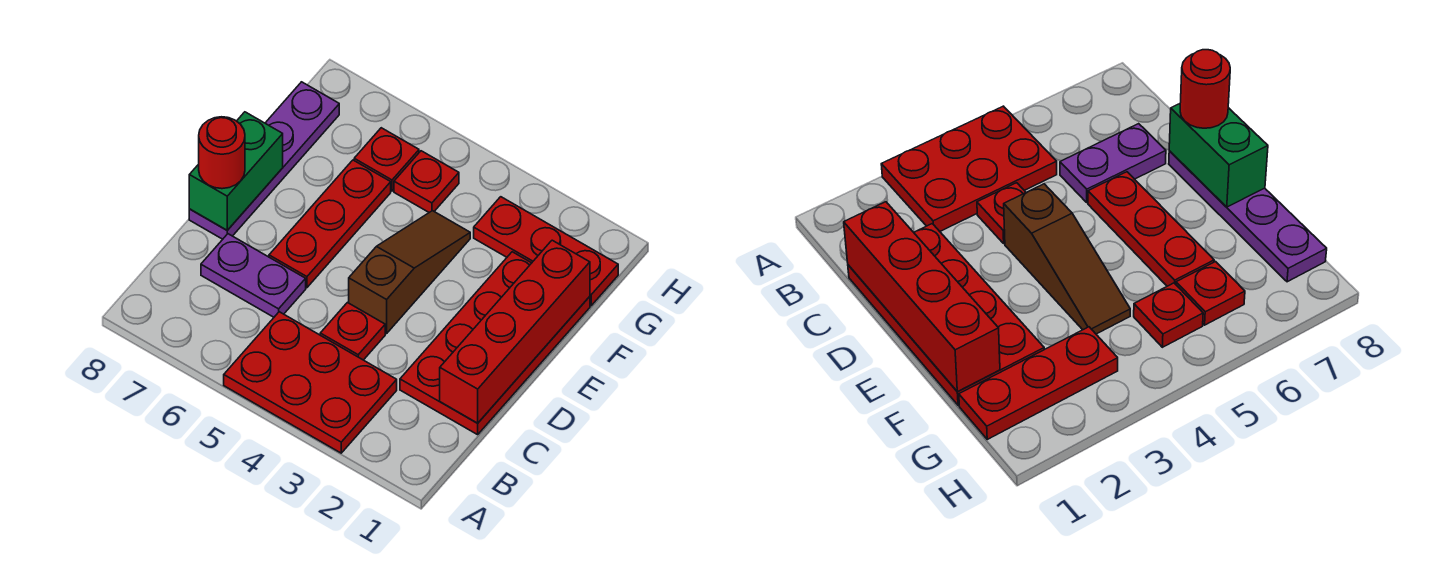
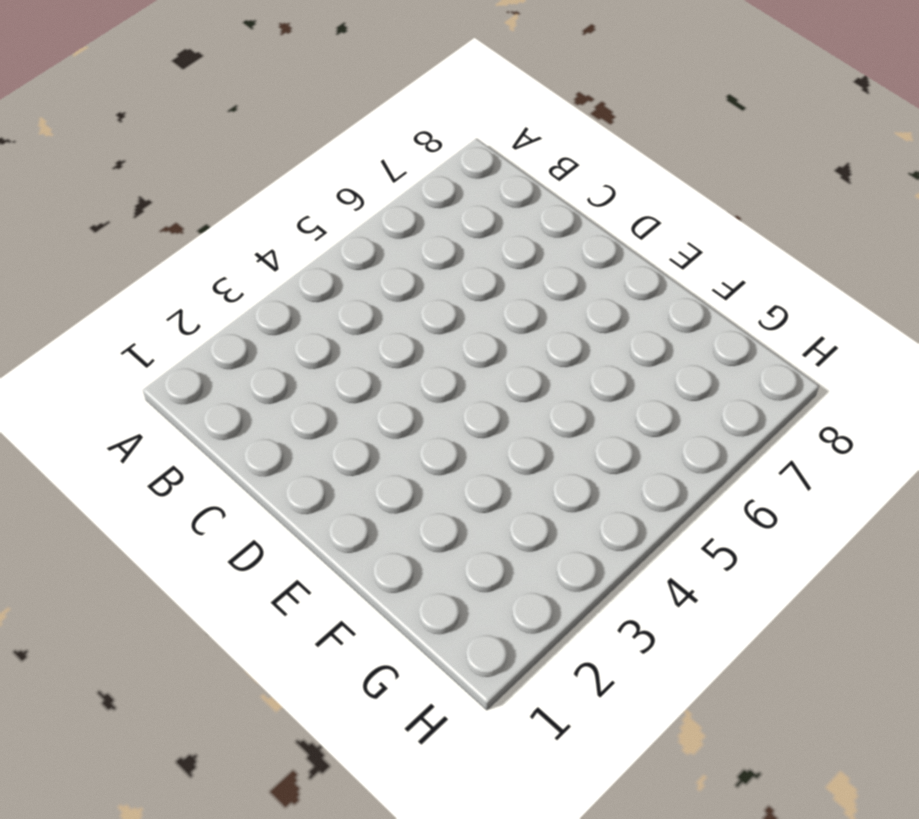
none -> red plate A3:B5 level 1
none -> red plate C1:F2 level 1
none -> red plate C4 level 1

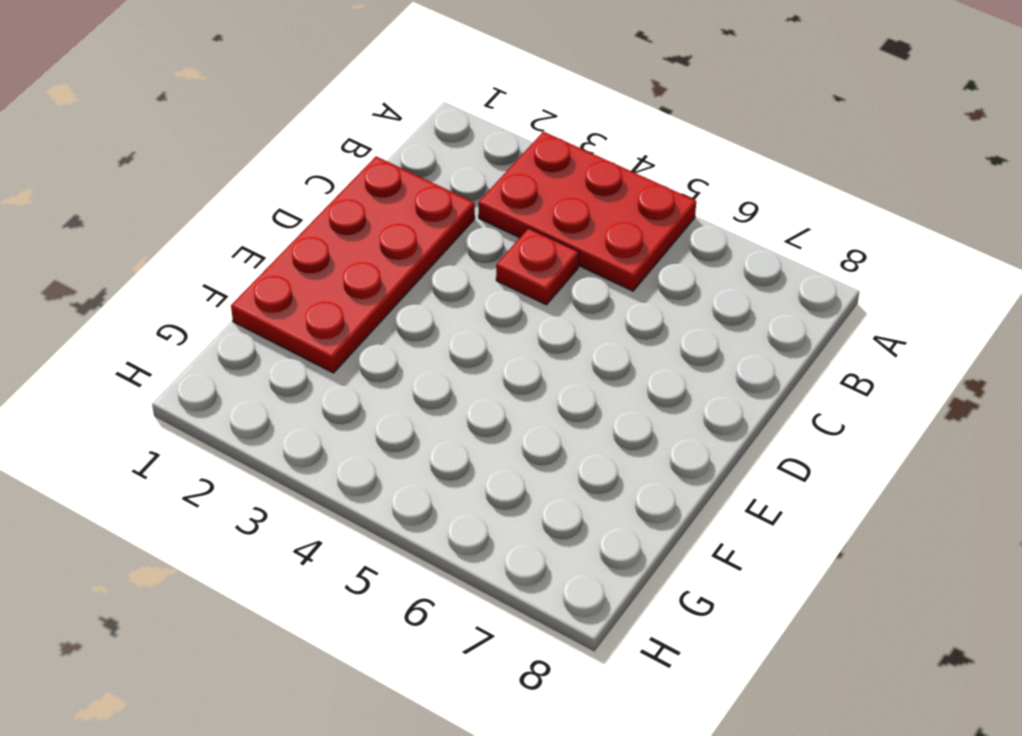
none -> purple plate C6:C7 level 1
none -> brown slope D4:F4 level 1 top D
none -> red plate D6:F6 level 1

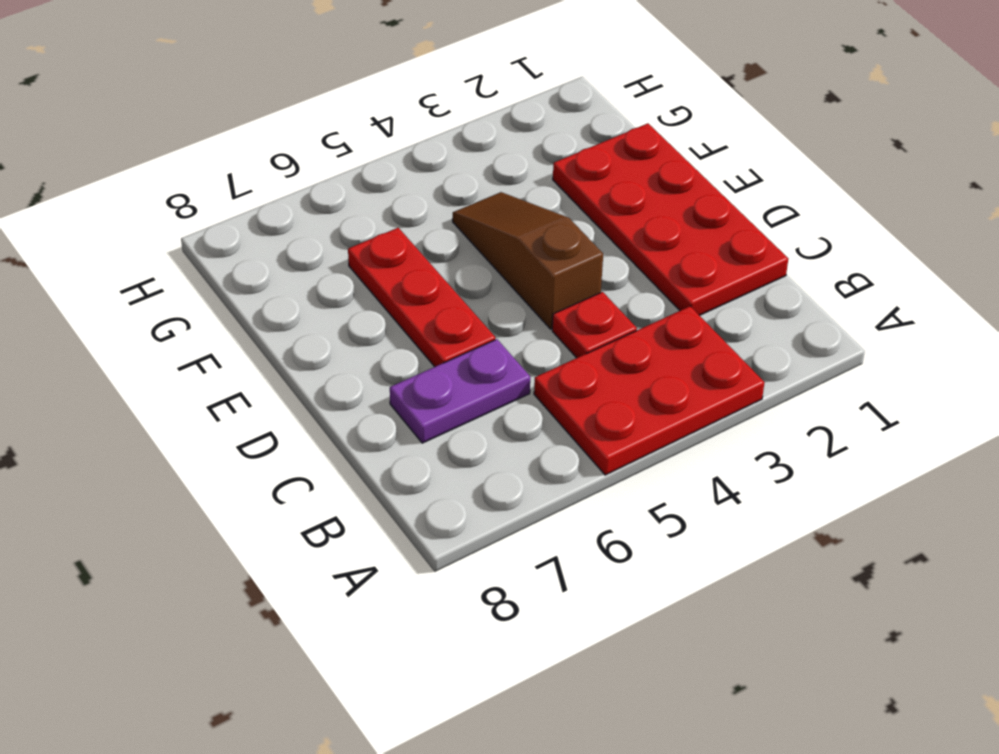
none -> purple plate D8:G8 level 1
none -> red plate G1:G3 level 1
none -> red plate G5 level 1

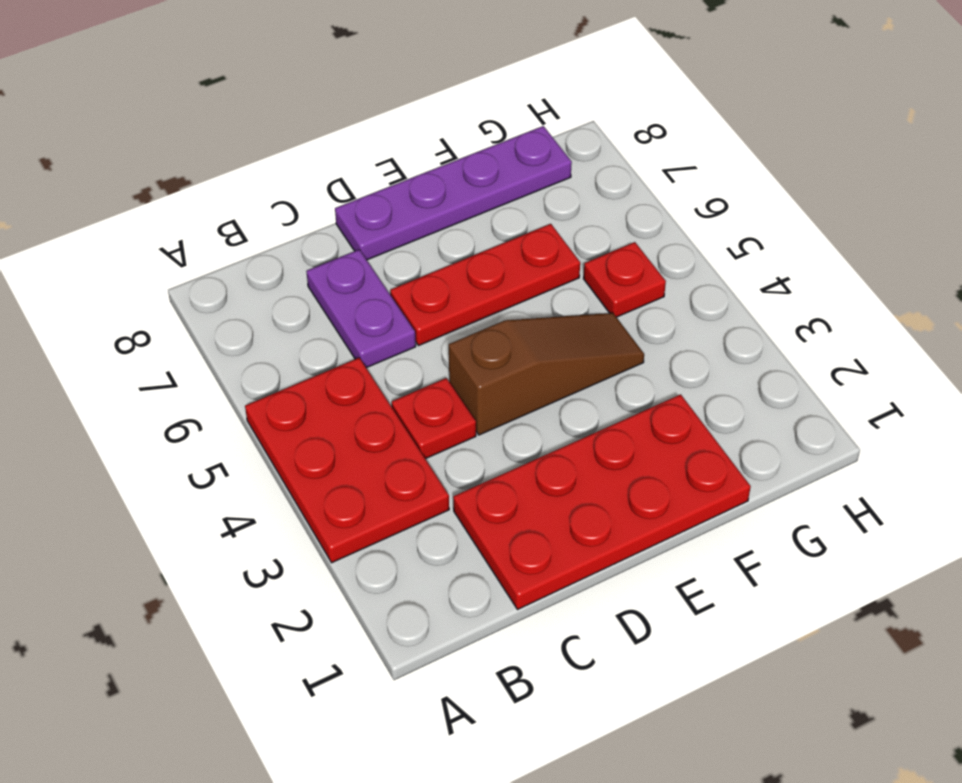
none -> red plate G1:G3 level 1
none -> red plate G6 level 1
none -> red brick C1:F1 level 2

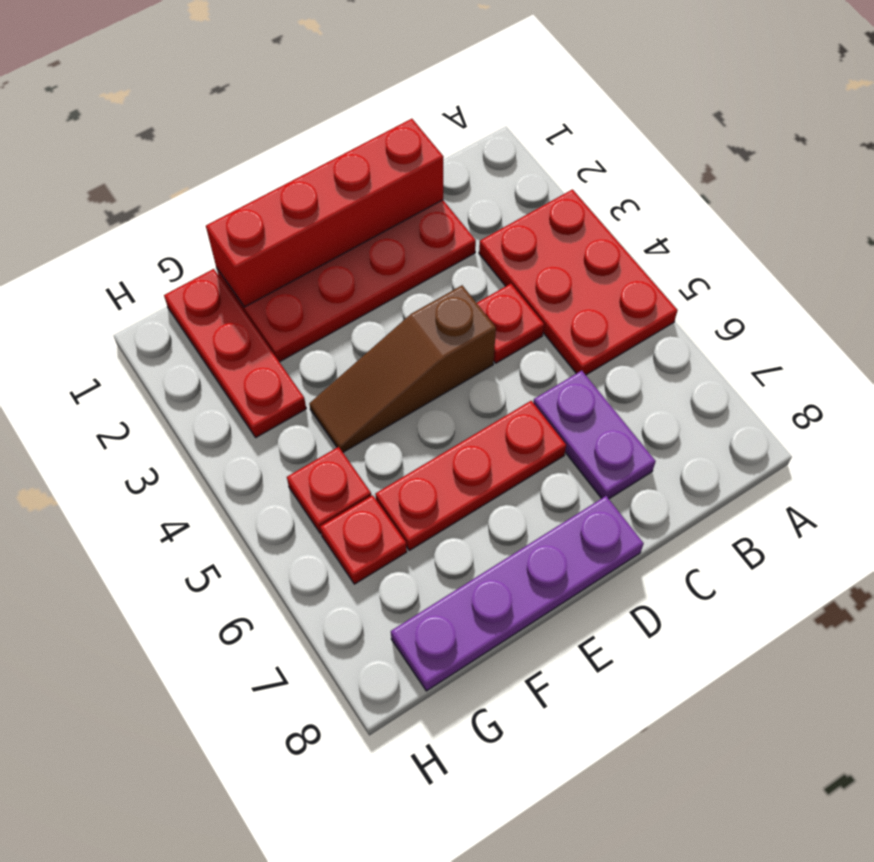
none -> green brick D8:E8 level 2
none -> red round brick D8 level 3

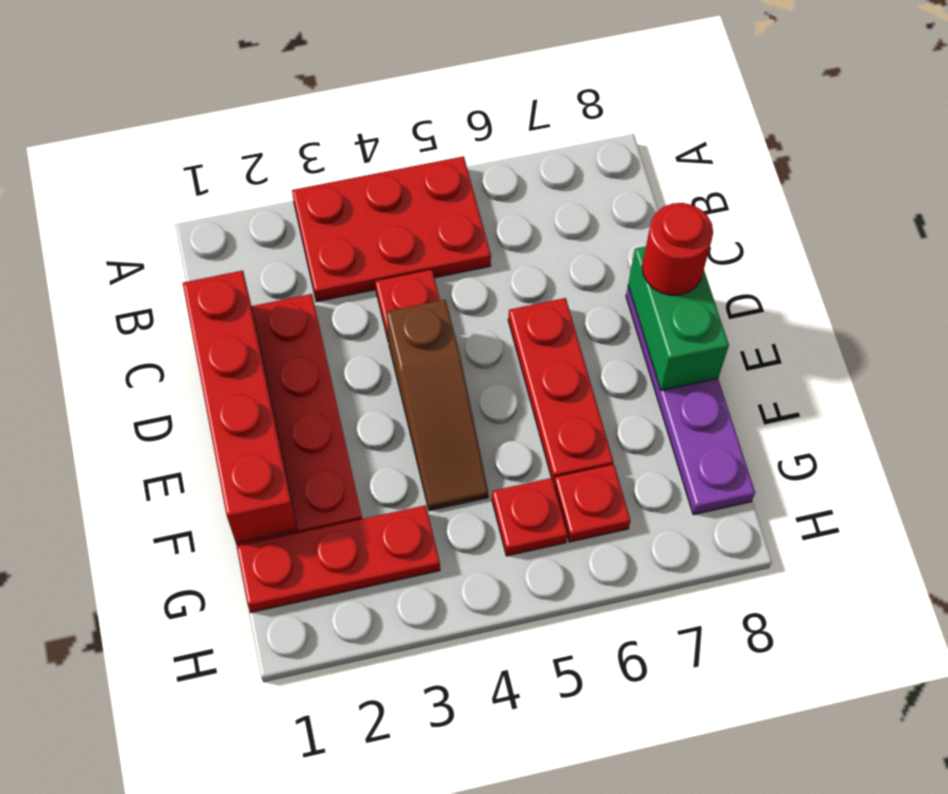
none -> purple plate C6:C7 level 1

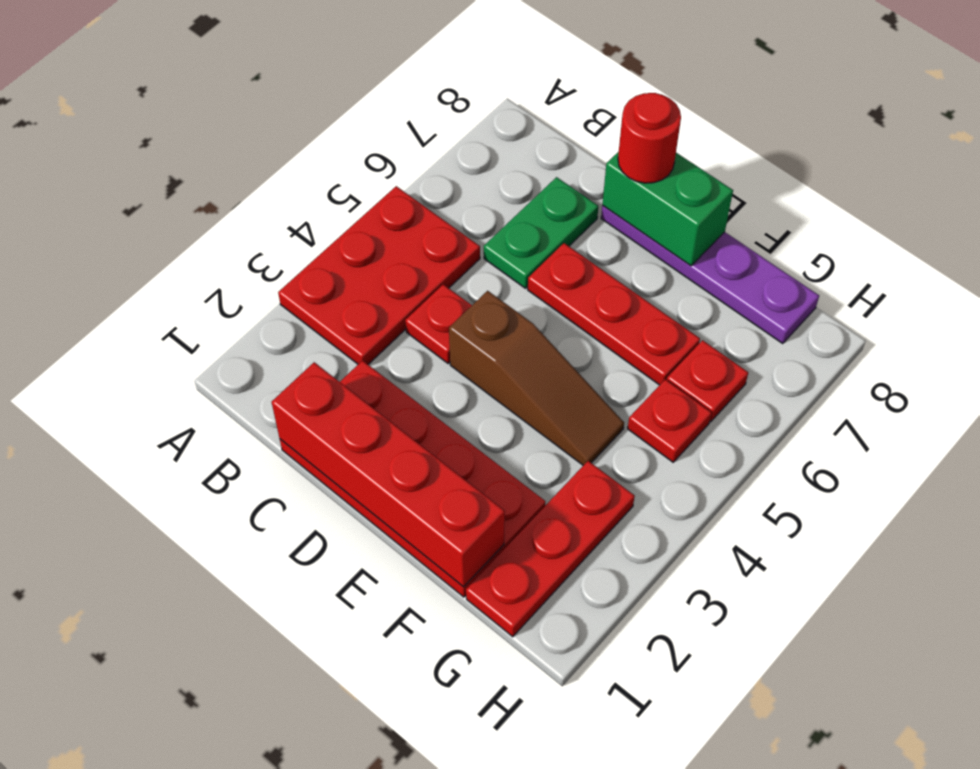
green plate C6:C7 level 1 -> purple plate C6:C7 level 1

